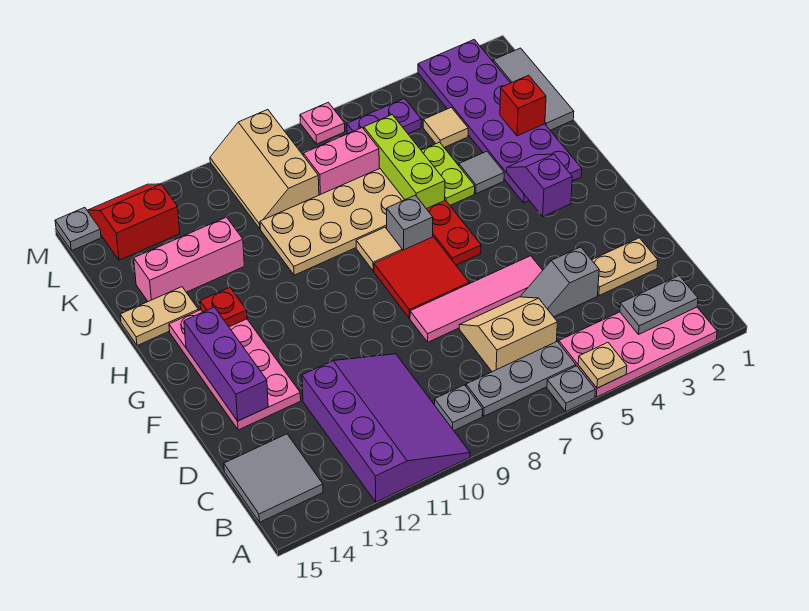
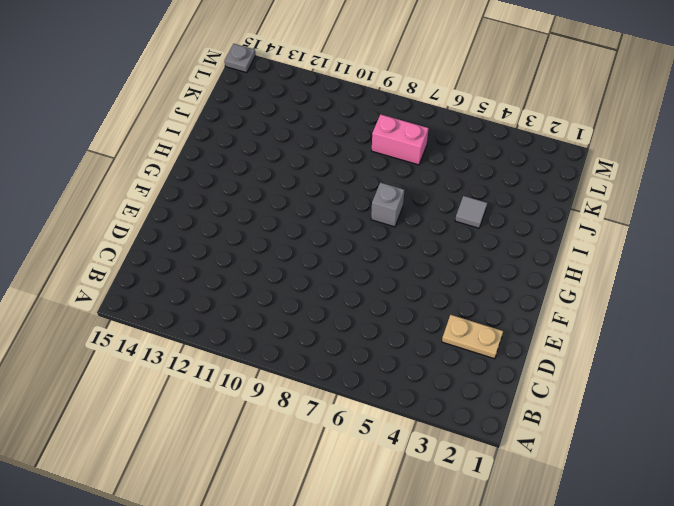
none -> pink plate A2:B5 level 1
none -> grey plate A6 level 1
none -> purple slope A10:D12 level 1 top 12
none -> grey plate B6:B8 level 1

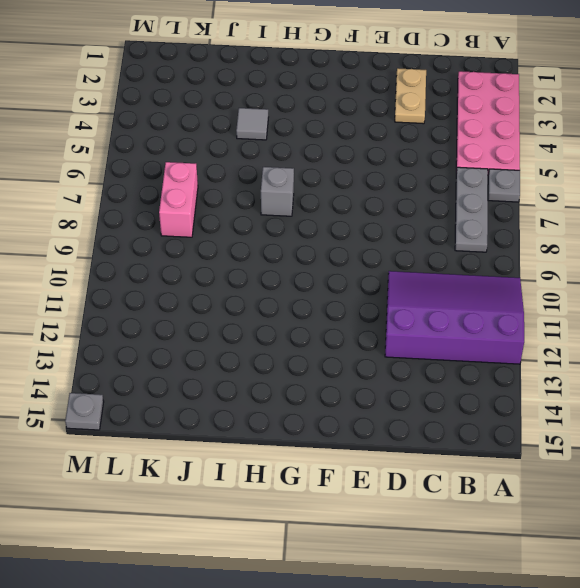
none -> grey plate B9 level 1
none -> grey tile B14:C15 level 1
none -> tan slope C6:D7 level 1 top C
none -> grey slope D4:D5 level 1 top 4

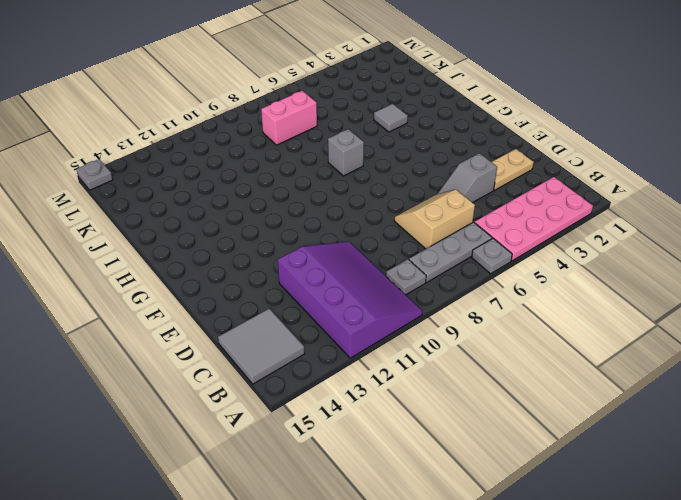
none -> pink tile E5:E8 level 1
none -> pink plate E13:H14 level 1
none -> red tile F7:G8 level 1
none -> red plate G6:H6 level 1

